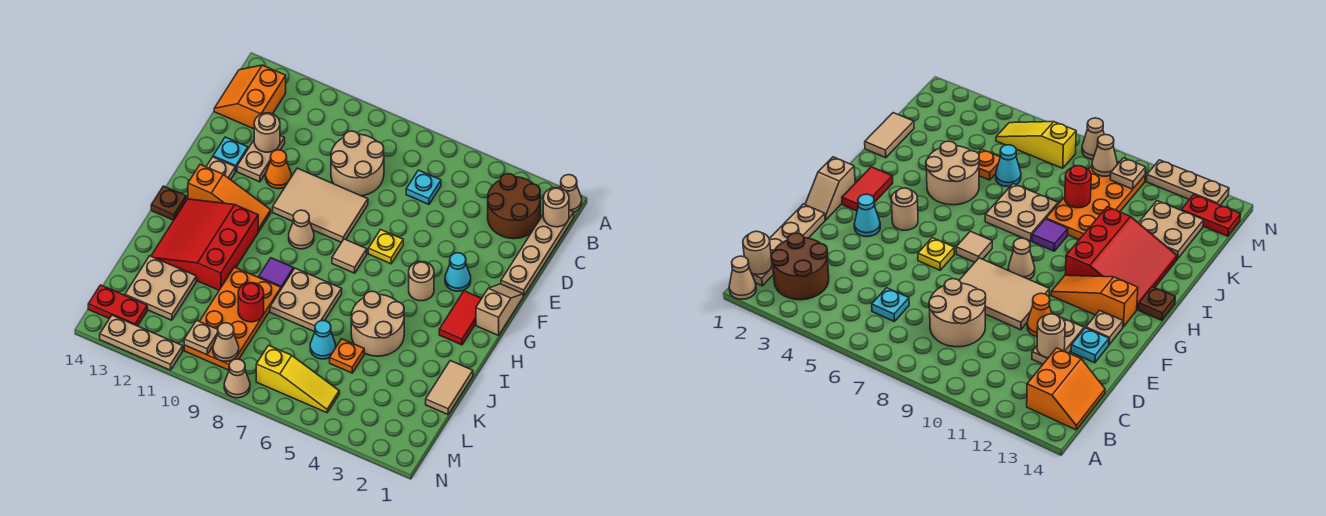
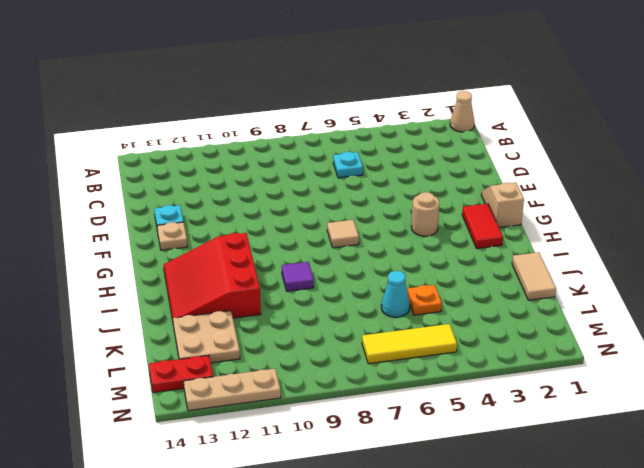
yellow tile M5:M7 level 1 -> yellow slope M5:M7 level 1 top 7
none -> tan plate B1:E1 level 1
none -> brown round brick B2:C3 level 1
none -> orange slope B13:C14 level 1 top 13
none -> tan round brick C8:D9 level 1

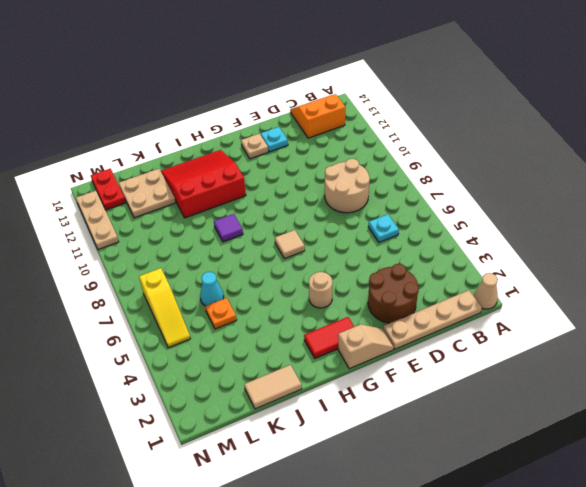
brown round brick D2:E3 level 1 -> brown round brick B2:C3 level 1
none -> tan plate D12:E12 level 1
none -> tan tile E8:F10 level 1
none -> orange cone E11 level 1
none -> cyan cone F3 level 1

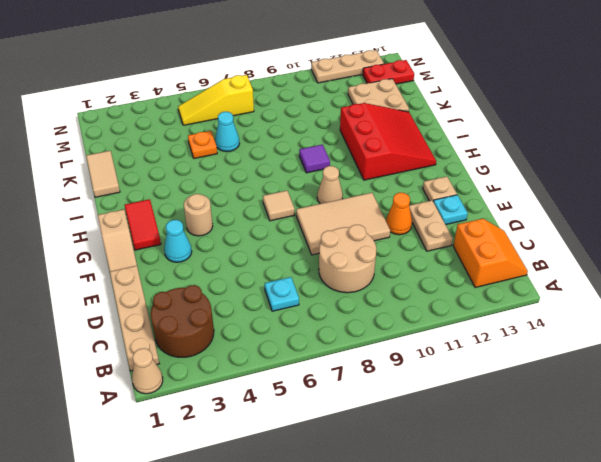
none -> yellow plate F6 level 1
none -> orange slope G11:G13 level 1 top 13
none -> brown plate H14 level 1
none -> tan round brick I4:J5 level 1

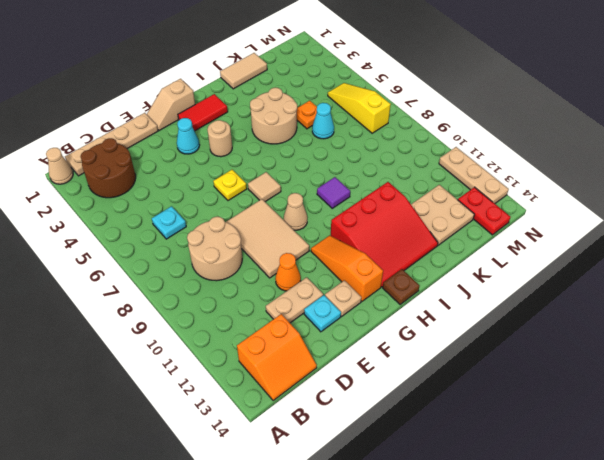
none -> tan plate I7:J8 level 1
none -> orange plate J9:M10 level 1
none -> tan cone N8 level 1
none -> tan round brick B1 level 2

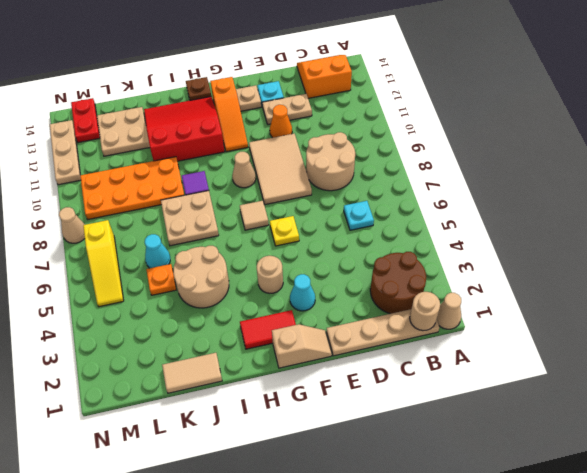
none -> tan round brick D12 level 2
none -> red round brick K9 level 2
none -> tan cone M9 level 2
none -> tan plate M10 level 2

